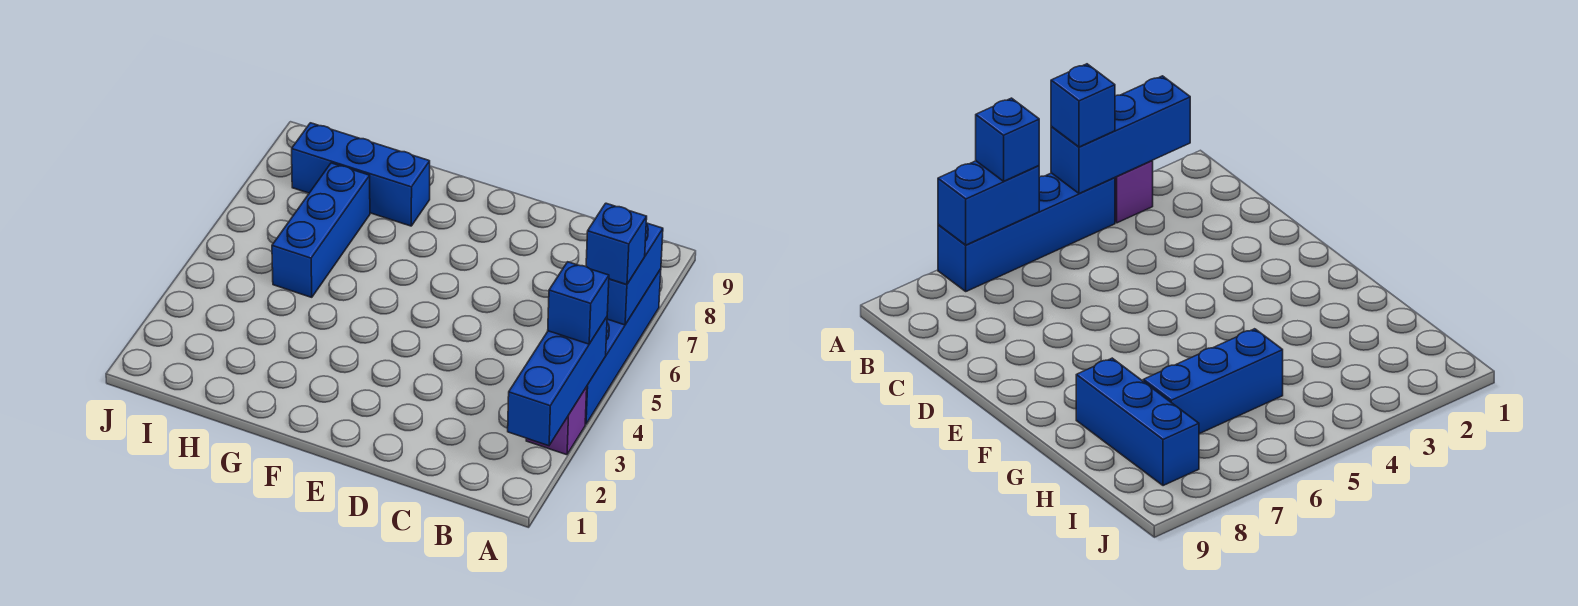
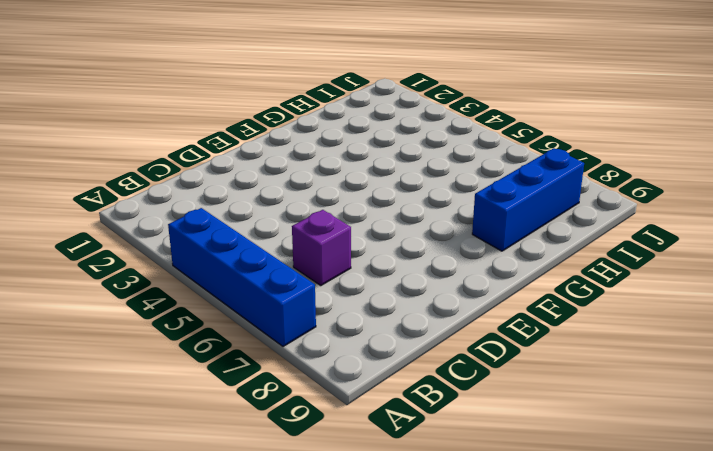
purple brick C6 level 1 -> purple brick A3 level 1
none -> blue brick H5:H7 level 1
none -> blue brick A2:A4 level 2

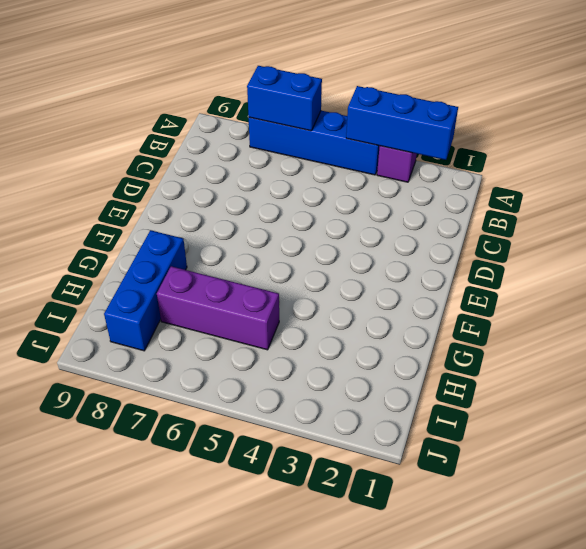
purple brick H5:H7 level 1 -> blue brick H5:H7 level 1
none -> blue brick A4 level 3
none -> blue brick A6 level 3

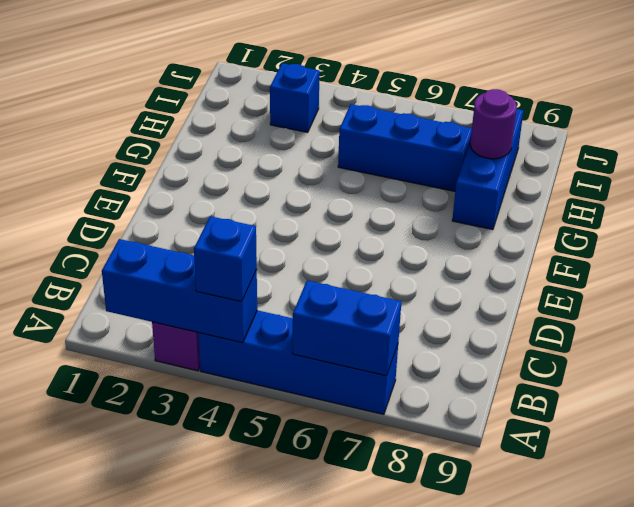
purple round brick H8 level 2 -> none
blue brick I3 level 1 -> blue brick A6 level 3

